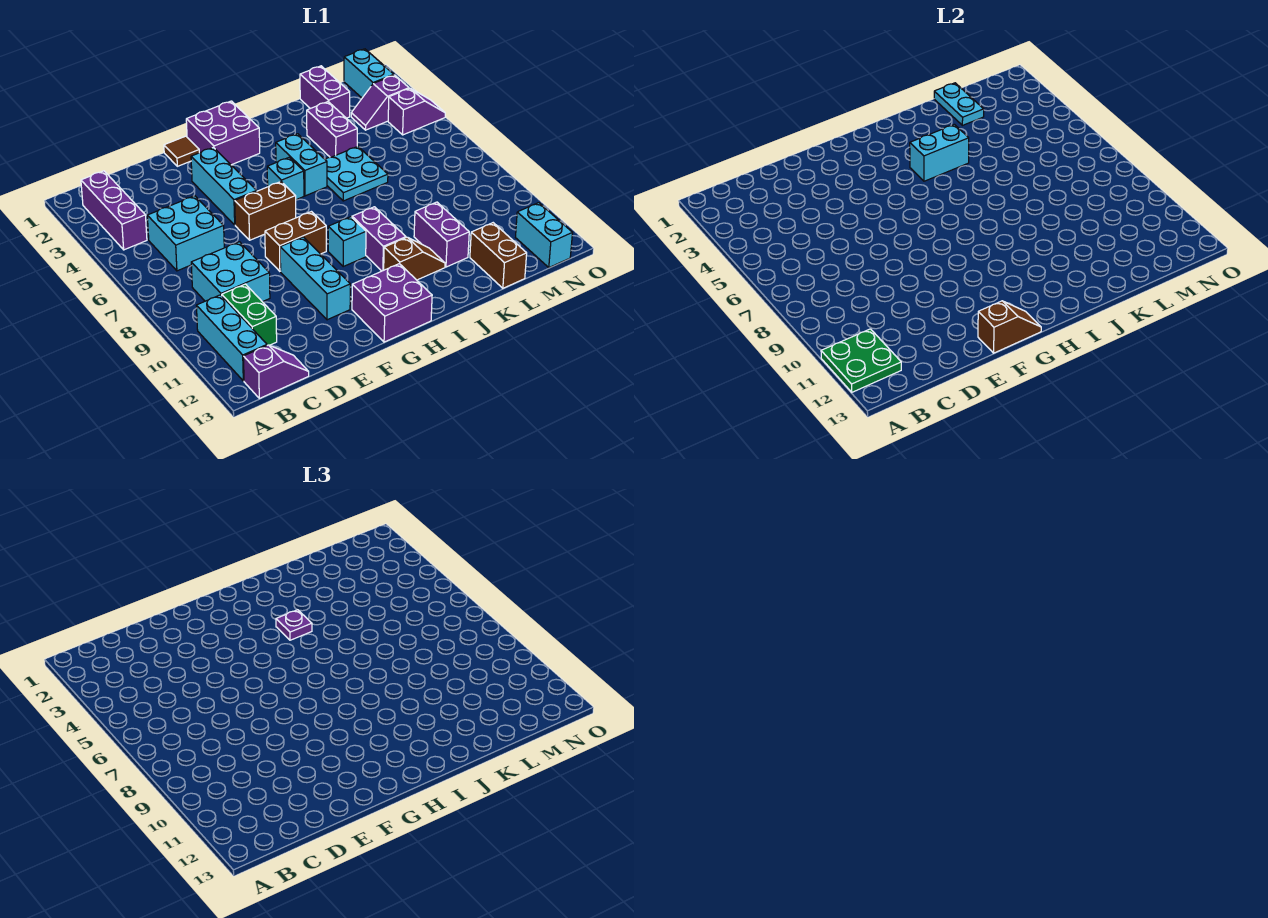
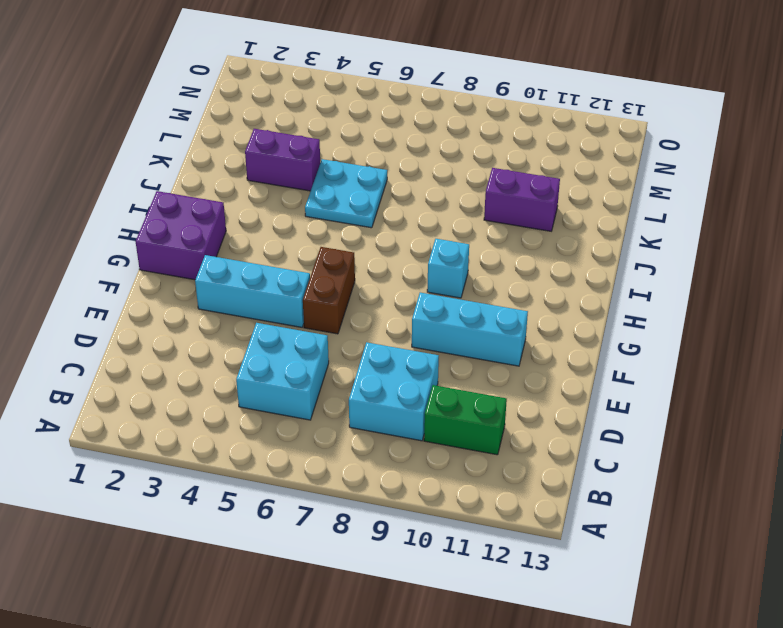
none -> purple brick B2:B4 level 1
none -> cyan brick B10:B12 level 1
none -> purple slope B13:C13 level 1 top B
none -> brown tile F1 level 1

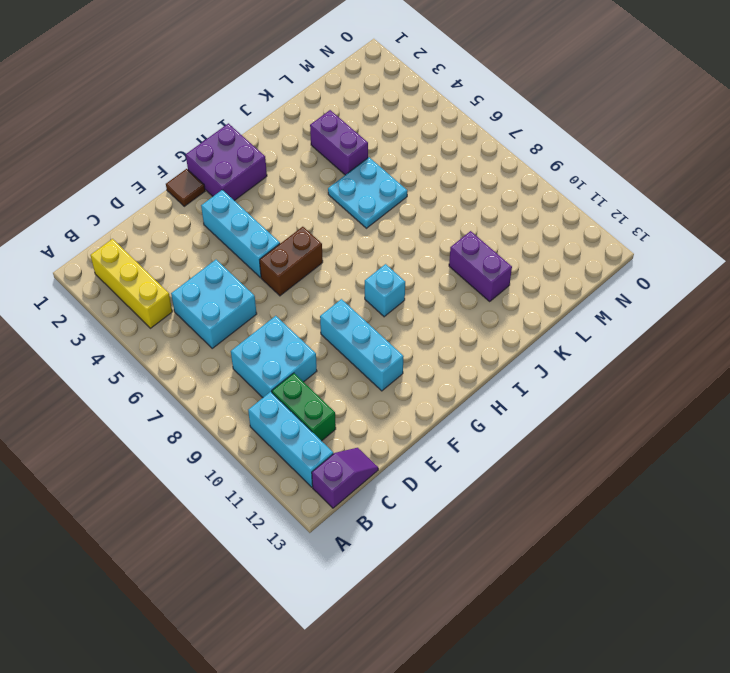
yellow brick B2:B4 level 1 -> purple brick B2:B4 level 1
none -> brown brick F8:G8 level 1
none -> purple brick G12:H13 level 1
none -> cyan brick H5 level 1
none -> cyan brick I4:I5 level 1

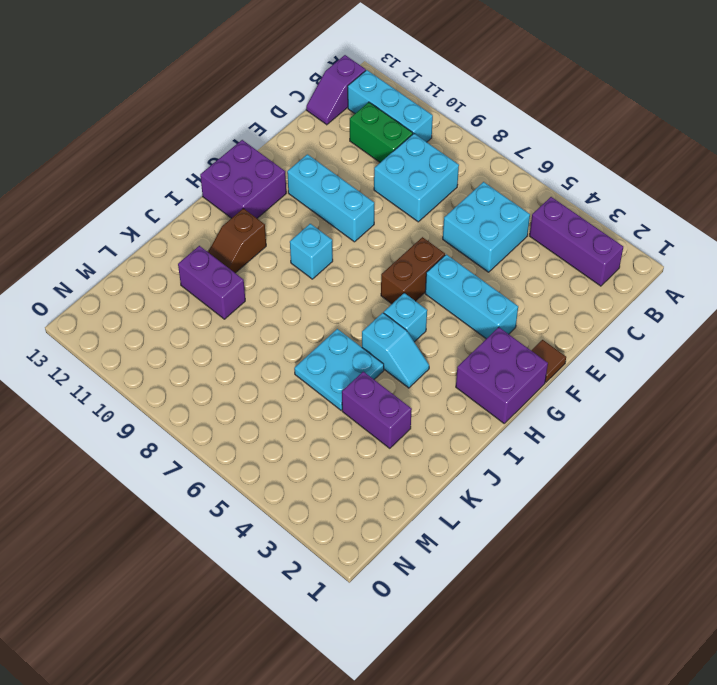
cyan slope I4:I5 level 1 top 5 -> cyan brick I4:I5 level 1
none -> brown brick F8:G8 level 1
none -> purple brick I9:I10 level 1
none -> purple brick L1:L2 level 1
none -> brown brick L12:L13 level 1

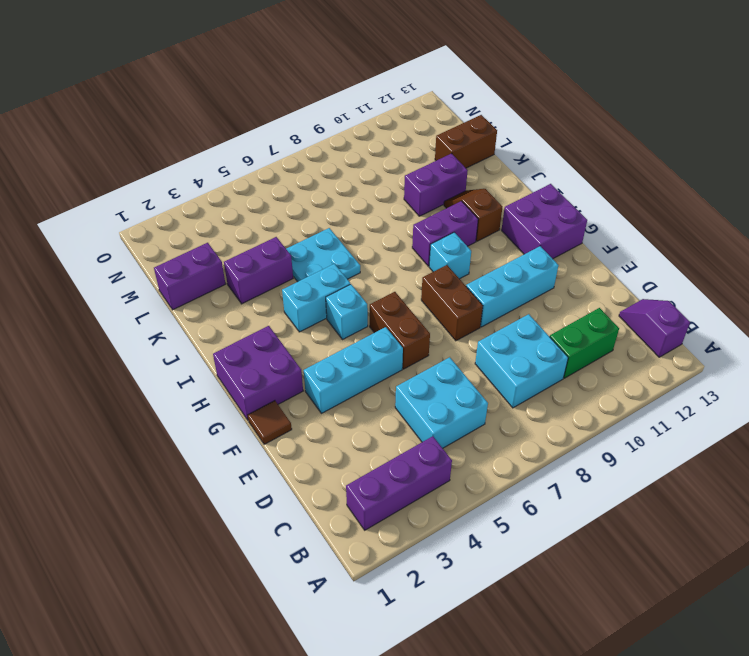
none -> cyan brick B10:B12 level 1
none -> purple slope M3:N3 level 1 top N
none -> cyan brick N1:N2 level 1
none -> purple slope N4:O4 level 1 top N

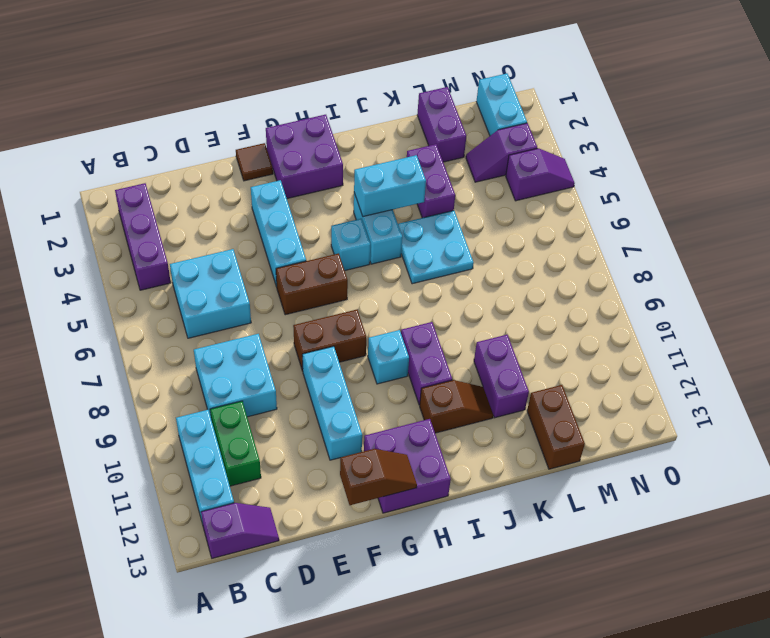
none -> cyan brick N12:N13 level 1
none -> green plate A11:B12 level 2
none -> cyan plate L1:L2 level 2
none -> purple plate I4 level 3

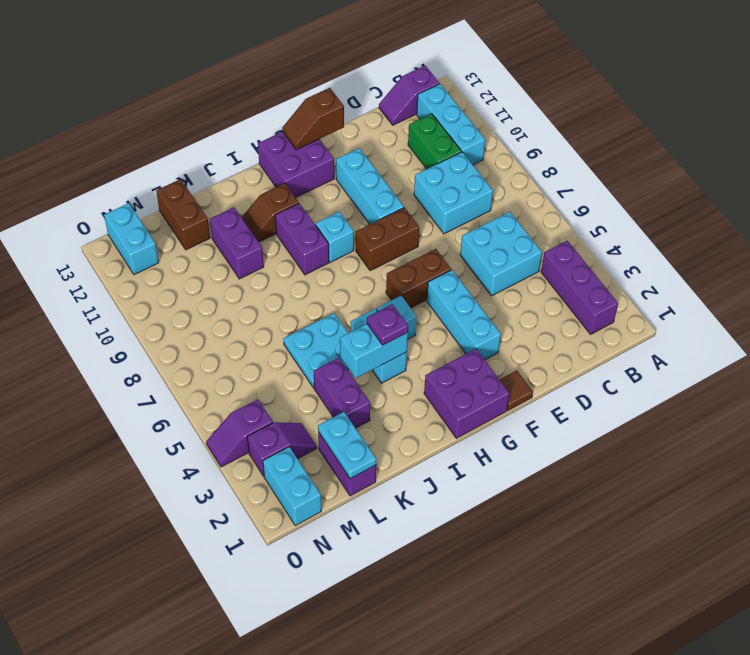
none -> green plate A11:B12 level 2

